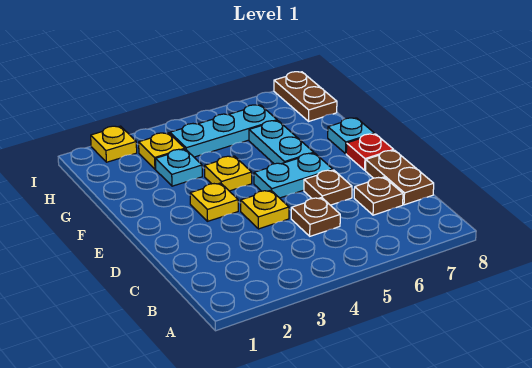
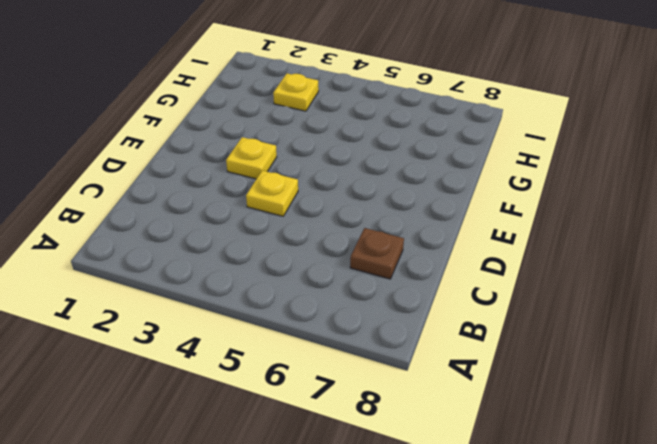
none -> brown plate C5 level 1
none -> brown plate C8:D8 level 1
none -> brown plate D6 level 1

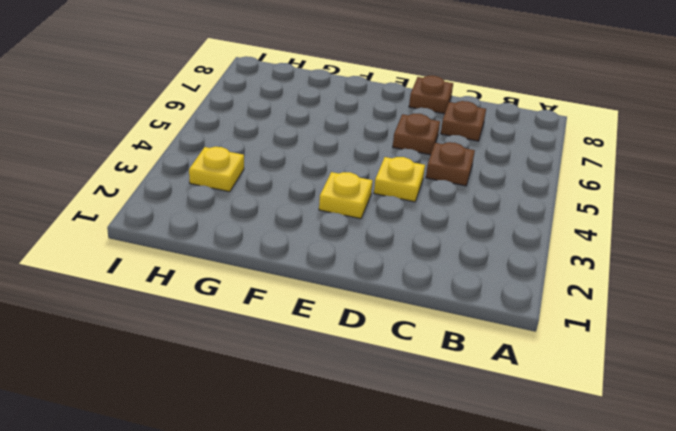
brown plate D8 level 1 -> brown plate C8:D8 level 1
none -> cyan plate E5:E6 level 1
none -> red plate E8 level 1
none -> yellow plate F4 level 1

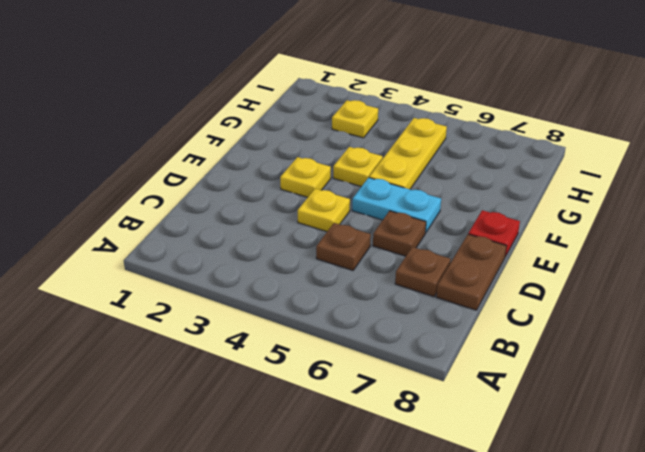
yellow plate F5:H5 level 1 -> cyan plate H4:H6 level 1
none -> cyan plate F6:G6 level 1
none -> cyan plate F8 level 1
none -> cyan plate G3 level 1

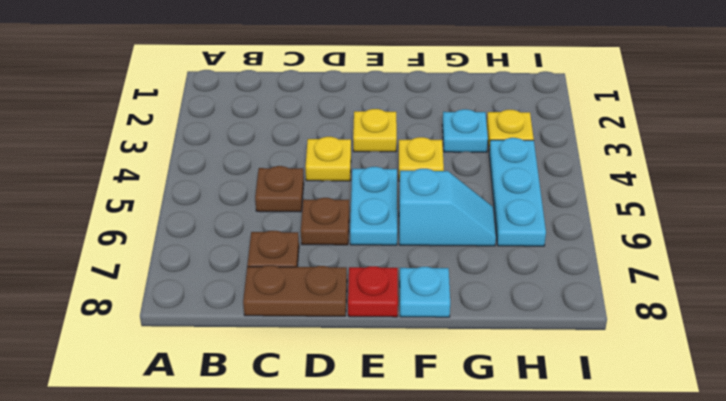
cyan slope F6:G6 level 1 top F -> cyan plate F6:G6 level 1
none -> brown plate H8:I8 level 1
none -> yellow plate I2 level 1

